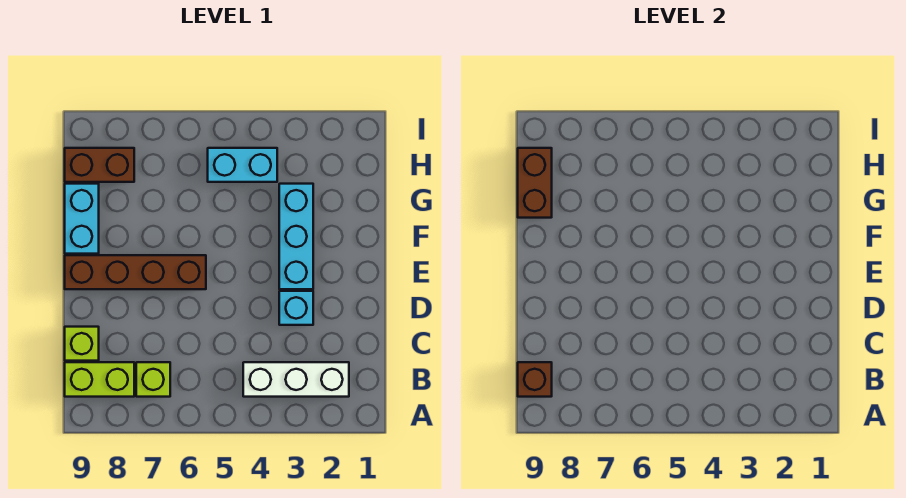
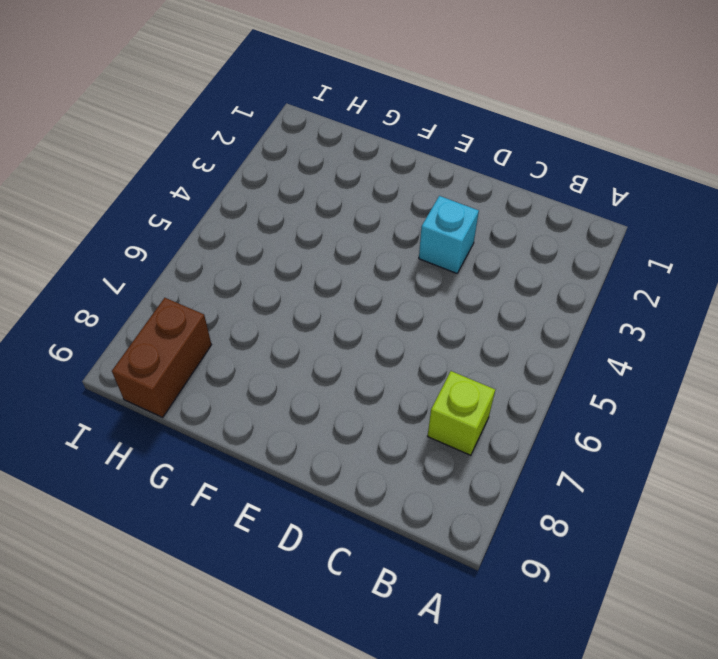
none -> white brick B2:B4 level 1
none -> lime brick B8:B9 level 1
none -> lime brick C9 level 1

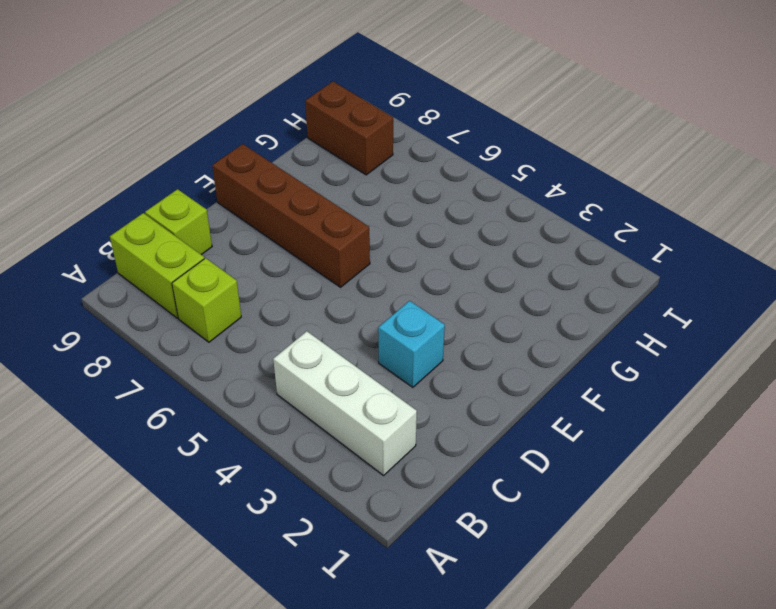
none -> cyan brick E3:G3 level 1
none -> cyan brick F9:G9 level 1
none -> cyan brick H4:H5 level 1

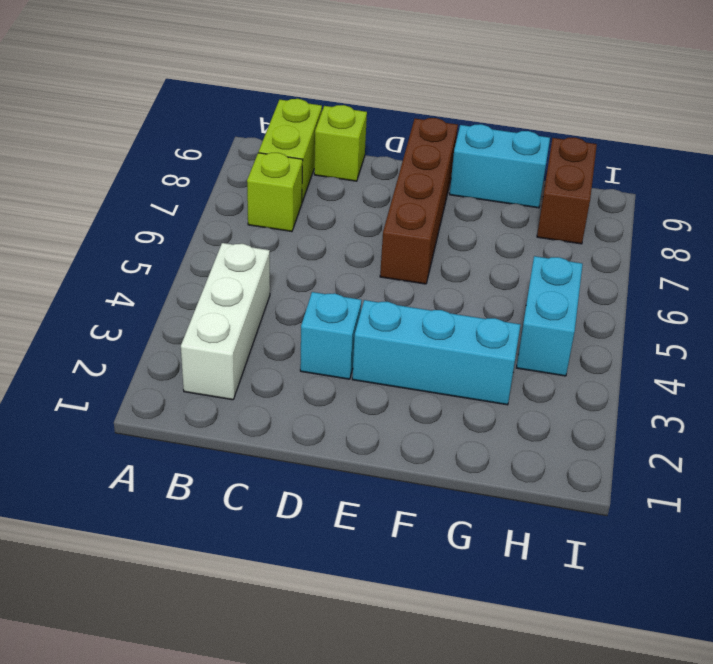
none -> brown brick B9 level 2
none -> brown brick G9:H9 level 2

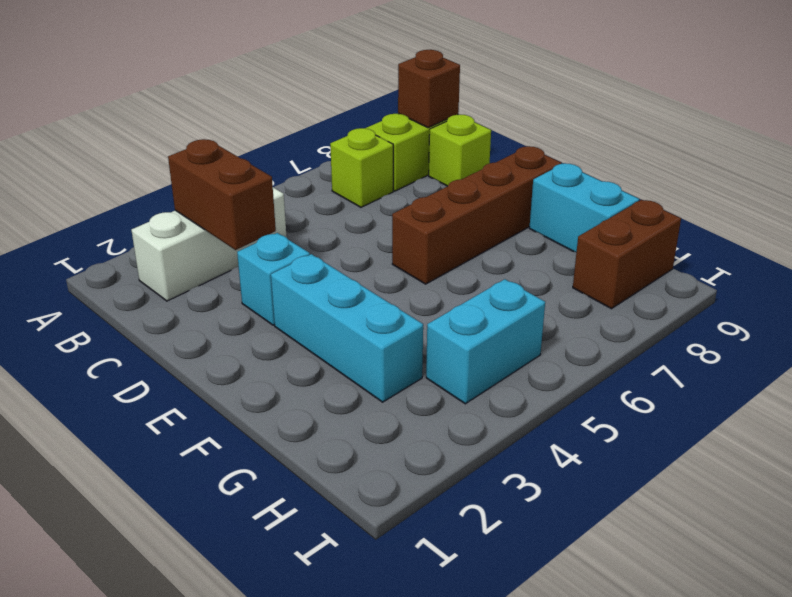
brown brick B3:C3 level 2 -> brown brick G9:H9 level 2

